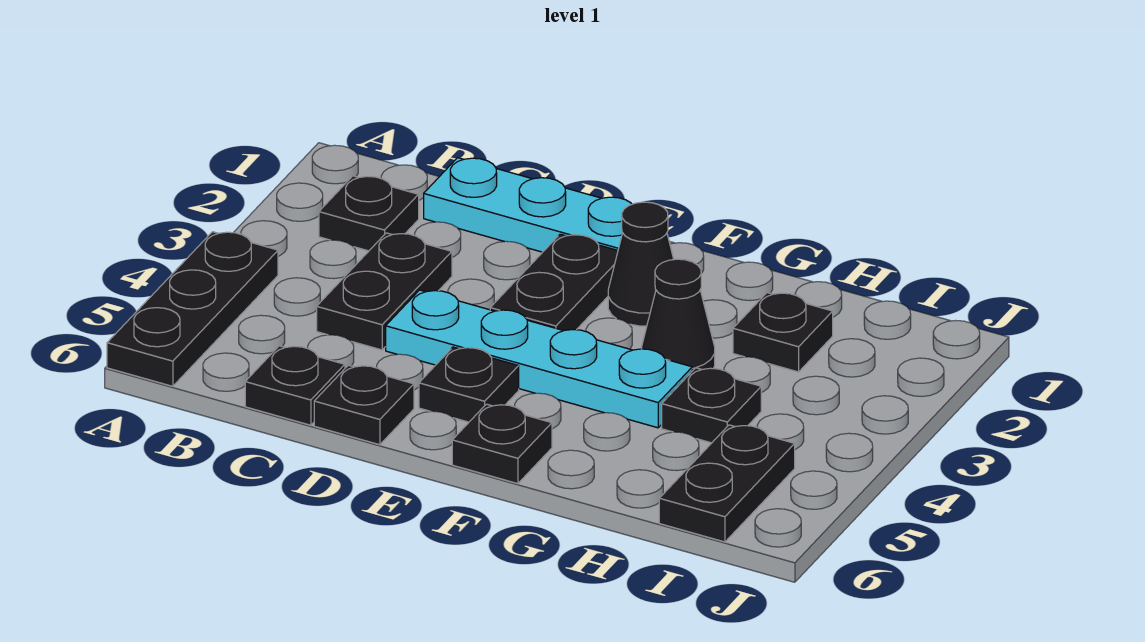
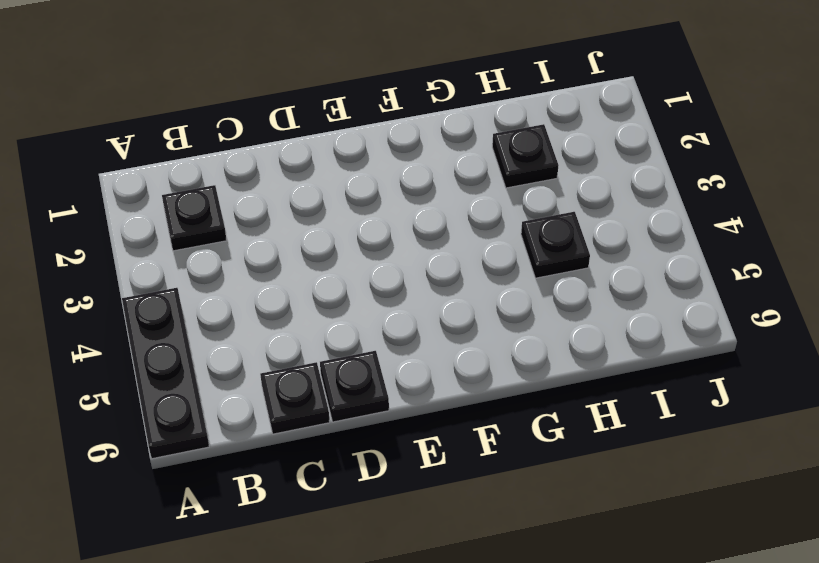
none -> cyan plate C1:E1 level 1
none -> black plate C3:C4 level 1
none -> cyan plate D4:G4 level 1

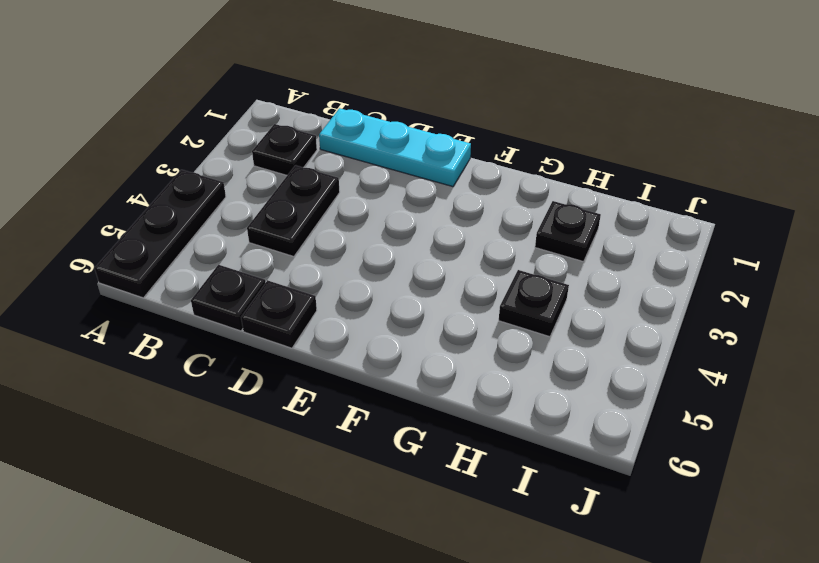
none -> cyan plate D4:G4 level 1
none -> black plate E2:E3 level 1
none -> black plate E5 level 1

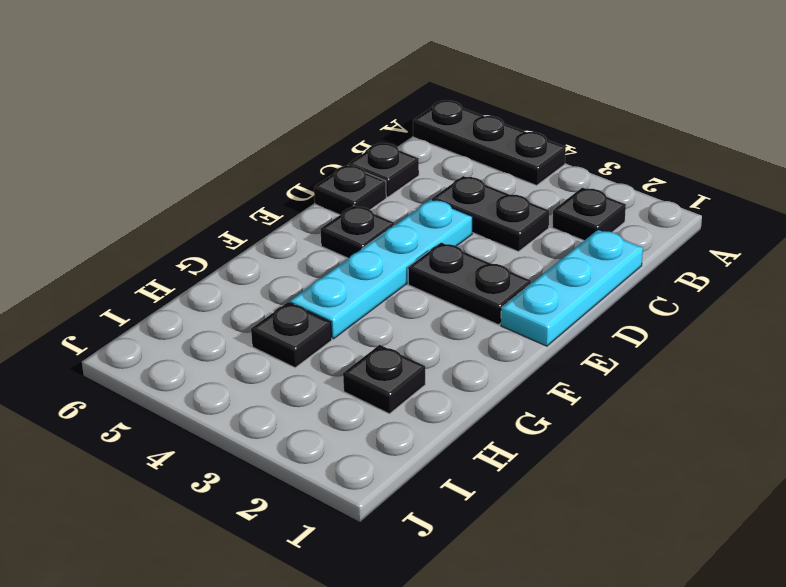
none -> black cone F2 level 1
none -> black plate F6 level 1
none -> black cone G3 level 1

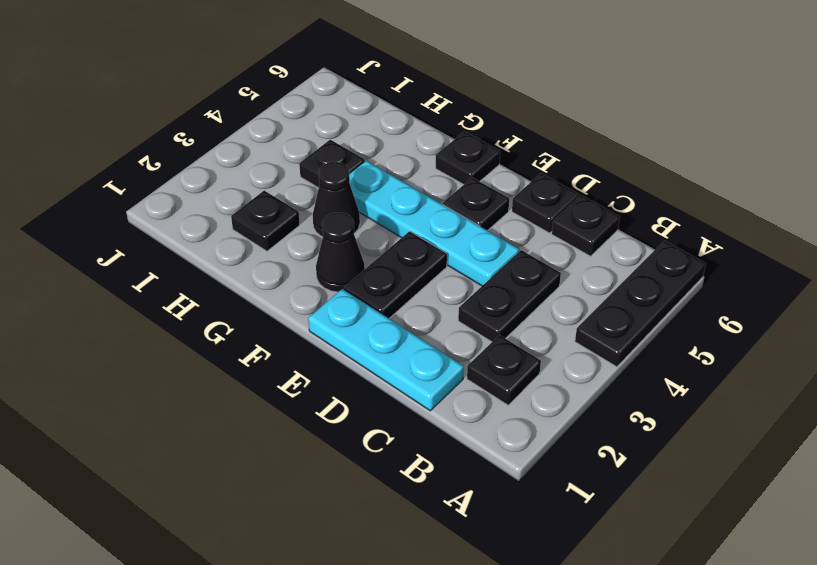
none -> black plate I5:I6 level 1

